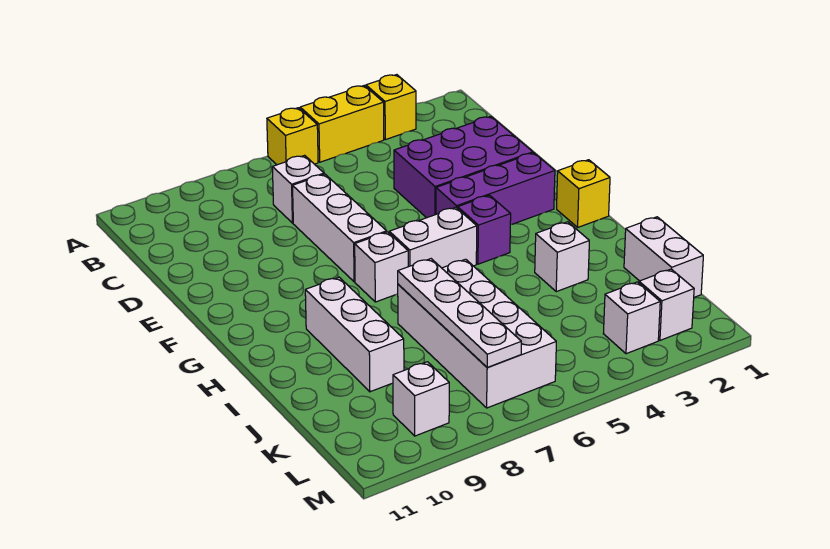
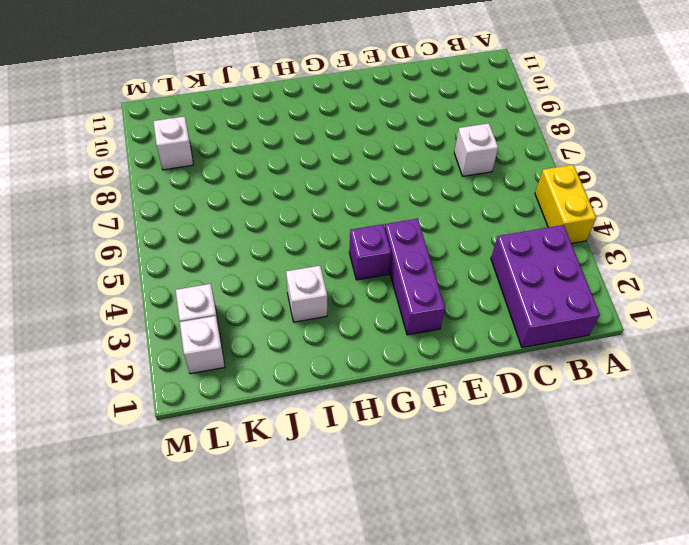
purple brick B1:C3 level 1 -> purple brick D2:E4 level 1
none -> yellow brick A3 level 1
none -> yellow brick A6 level 1
none -> white brick D7:F7 level 1

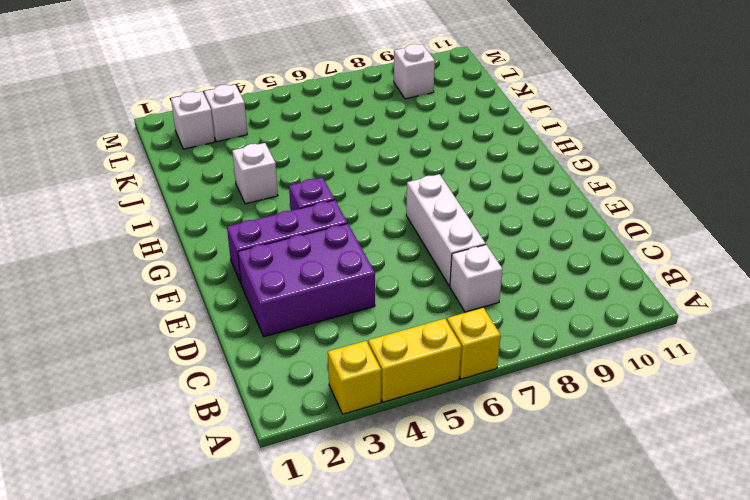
none -> yellow brick G1 level 1
none -> white brick G5:G6 level 1
none -> white brick G7 level 1

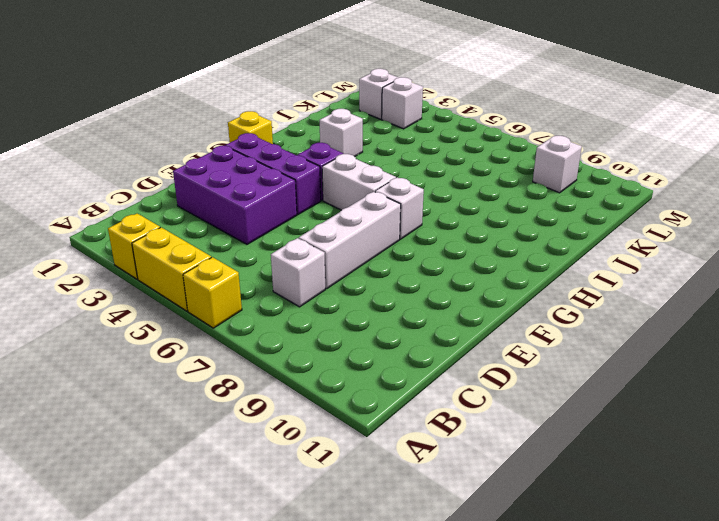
none -> white brick H9:J9 level 1
none -> white brick I6:L7 level 1
none -> white brick J1:K1 level 1

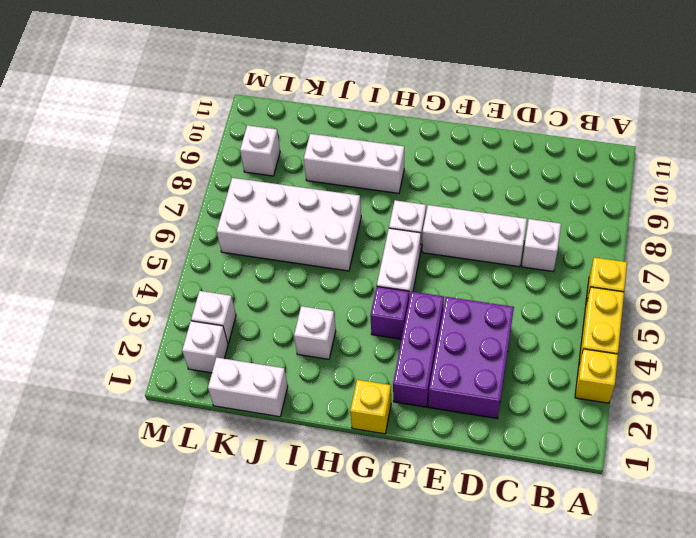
none -> white plate I7:L7 level 2

